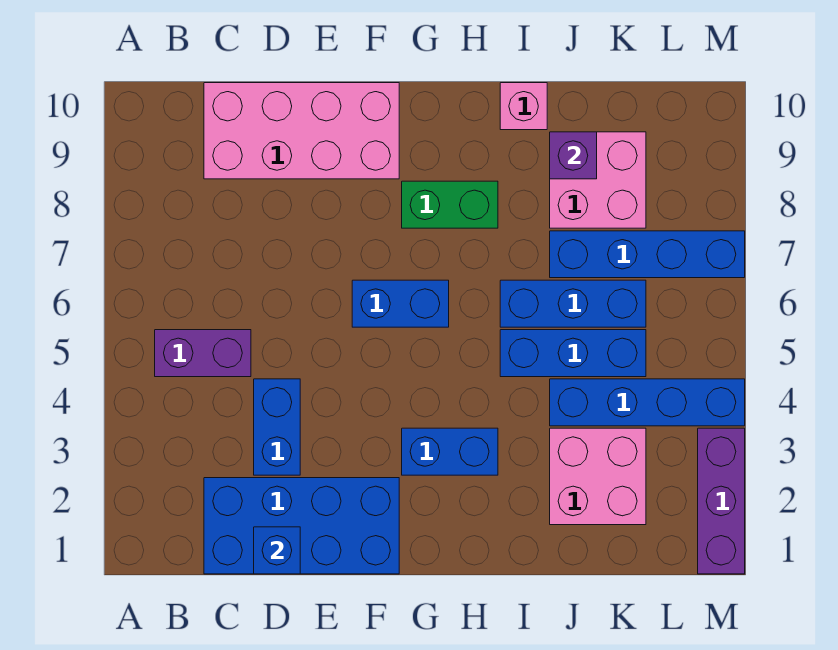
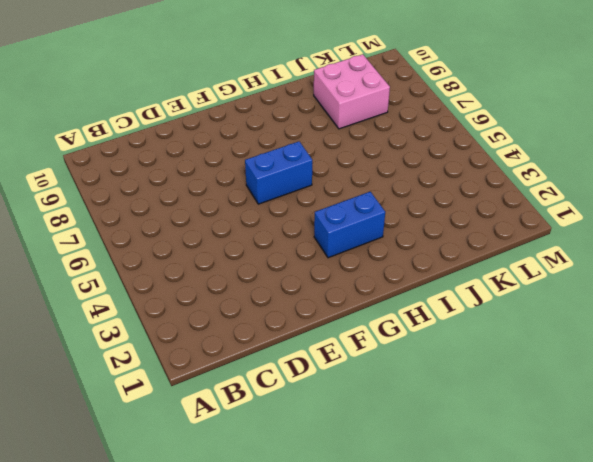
none -> purple brick B5:C5 level 1
none -> blue brick C1:F2 level 1
none -> pink brick C9:F10 level 1

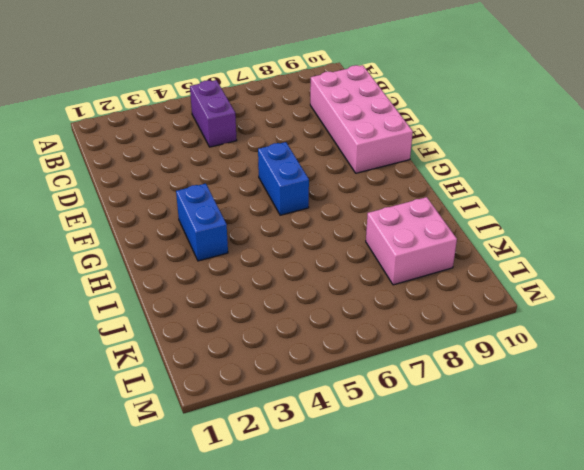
none -> blue brick C1:F2 level 1
none -> blue brick D3:D4 level 1
none -> green brick G8:H8 level 1

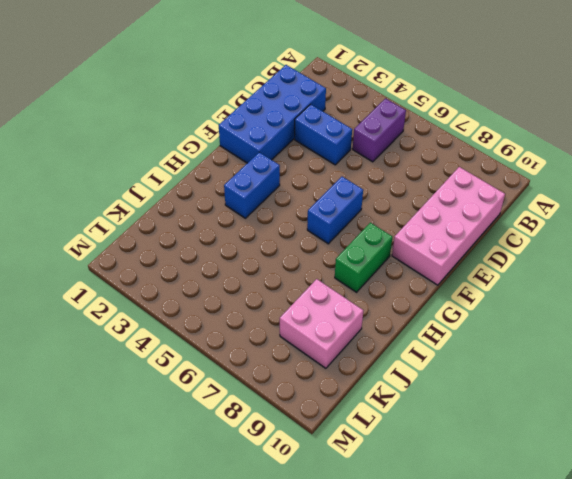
none -> blue brick I5:K5 level 1
none -> blue brick I6:K6 level 1
none -> pink brick I10 level 1

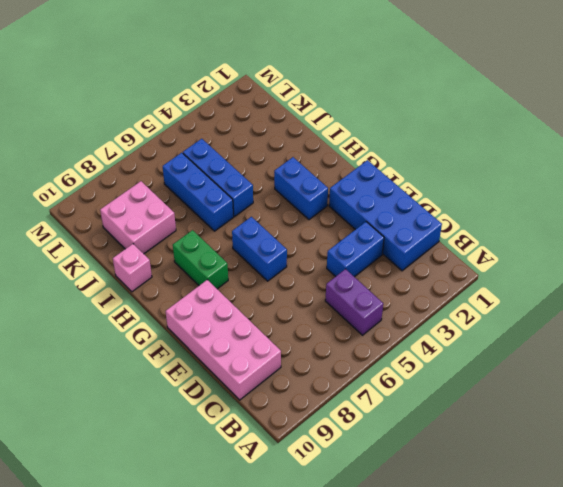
none -> pink brick J2:K3 level 1
none -> blue brick J4:M4 level 1
none -> blue brick J7:M7 level 1

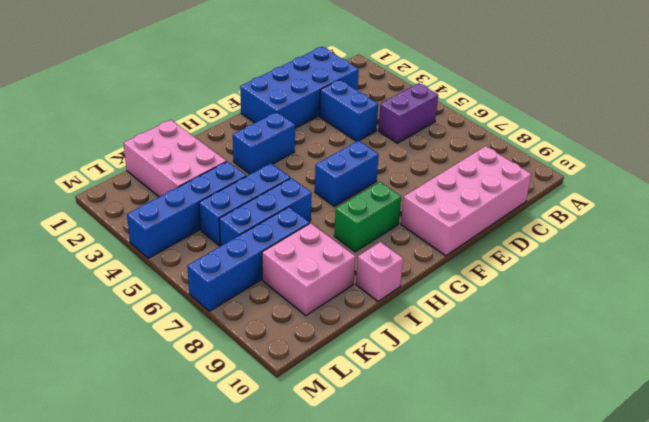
pink brick J1:K3 level 1 -> pink brick J2:K3 level 1
none -> purple brick M1:M3 level 1
none -> blue brick D1 level 2
none -> purple brick J9 level 2

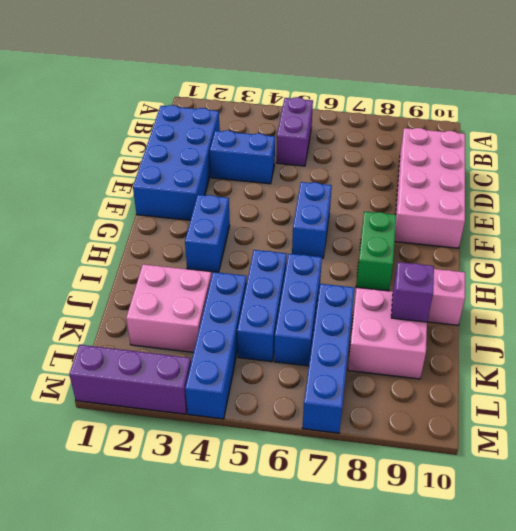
none -> blue brick D1 level 2

